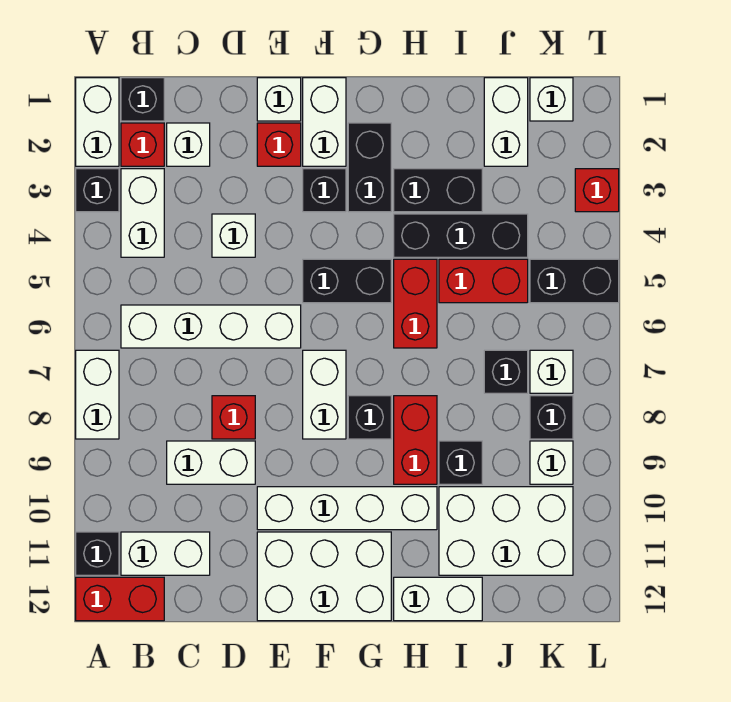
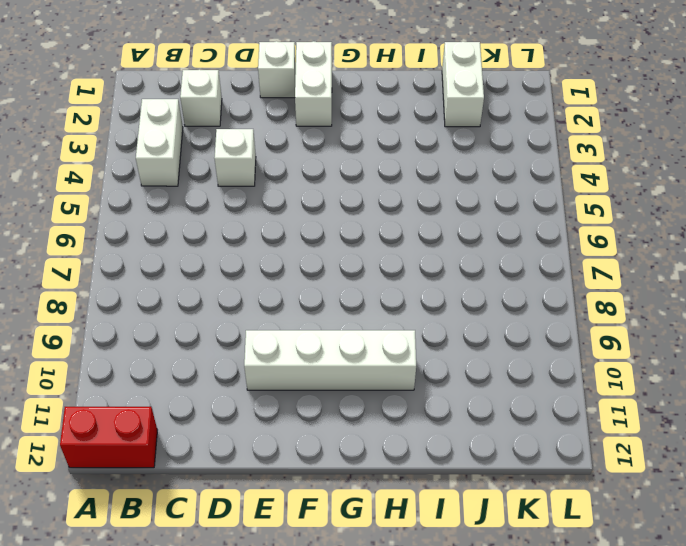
none -> white brick A1:A2 level 1
none -> black brick A3 level 1
none -> white brick A7:A8 level 1
none -> black brick A11 level 1

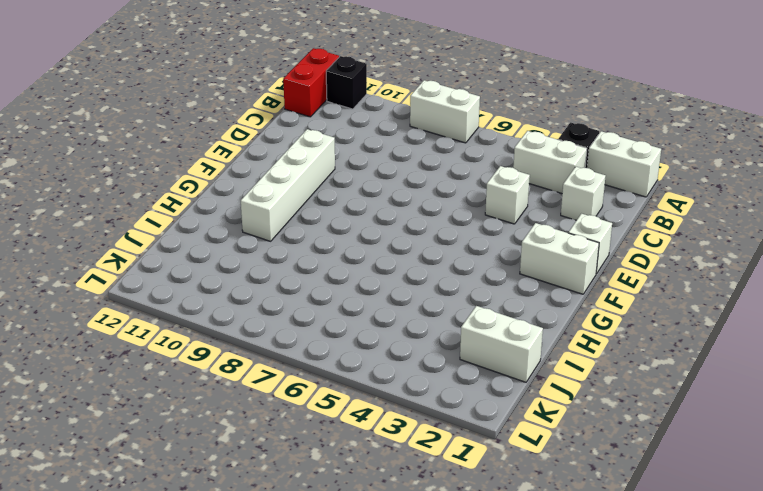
none -> black brick B1 level 1
none -> red brick B2 level 1
none -> white brick B6:E6 level 1
none -> white brick B11:C11 level 1

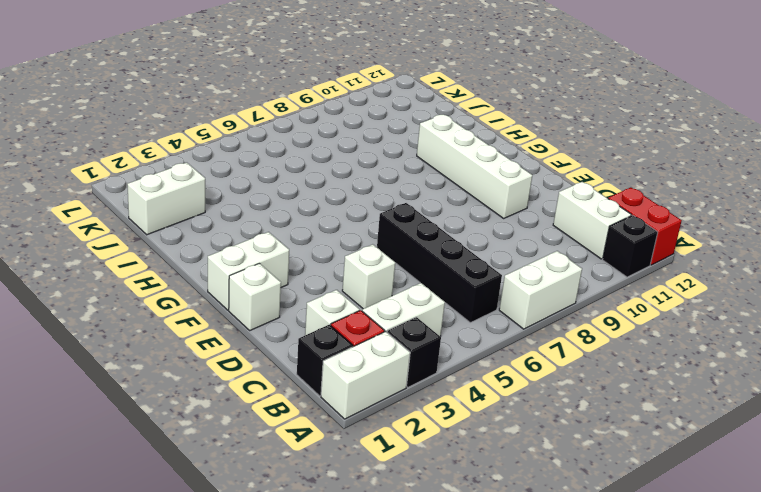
black brick B6:E6 level 1 -> white brick B6:E6 level 1
none -> white brick C9:D9 level 1
none -> red brick D8 level 1
none -> red brick E2 level 1
none -> white brick E11:G12 level 1

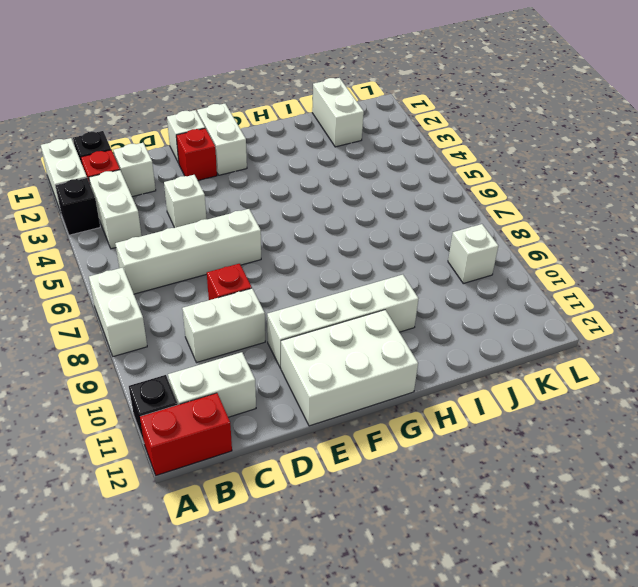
none -> black brick F3 level 1
none -> black brick F5:G5 level 1
none -> white brick F7:F8 level 1
none -> black brick G2:G3 level 1

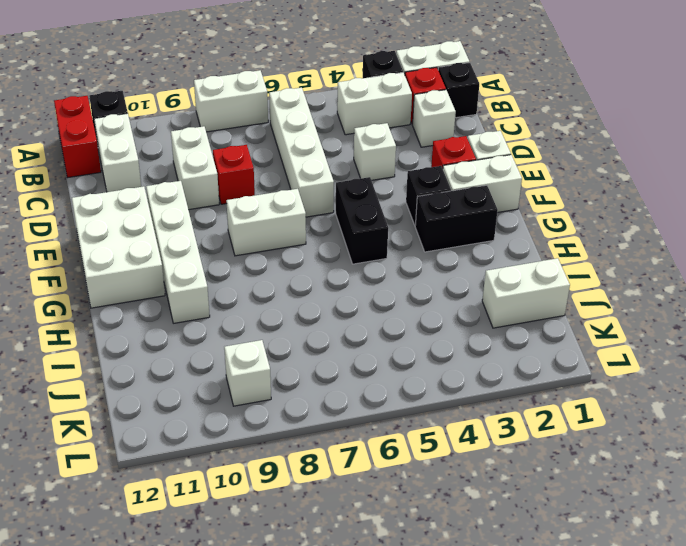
none -> black brick G8 level 1
none -> black brick H3:I3 level 1
none -> black brick H4:J4 level 1
none -> red brick H5:H6 level 1

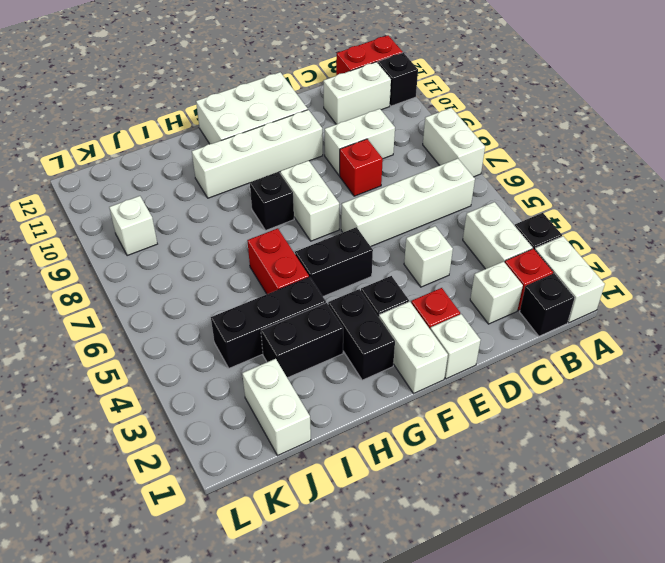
none -> red brick H8:H9 level 1
none -> white brick H12:I12 level 1
none -> red brick I5:J5 level 1
none -> black brick I9 level 1

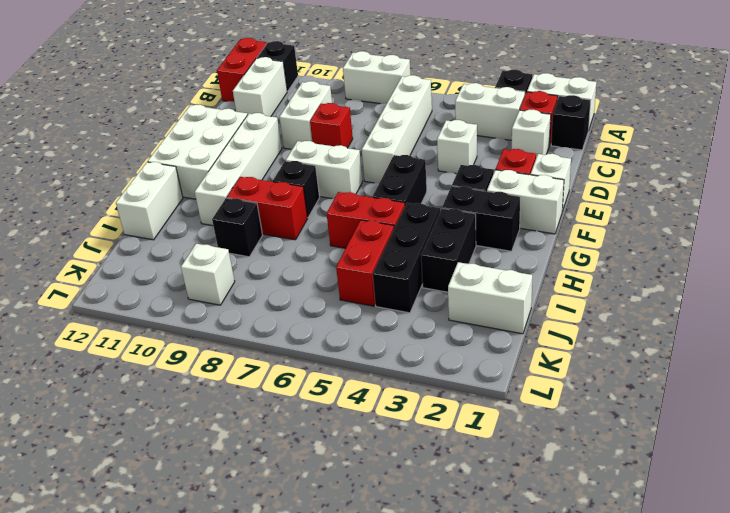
none -> white brick I10:K11 level 1
none -> black brick J7 level 1
none -> white brick K1 level 1
none -> black brick K5:L5 level 1

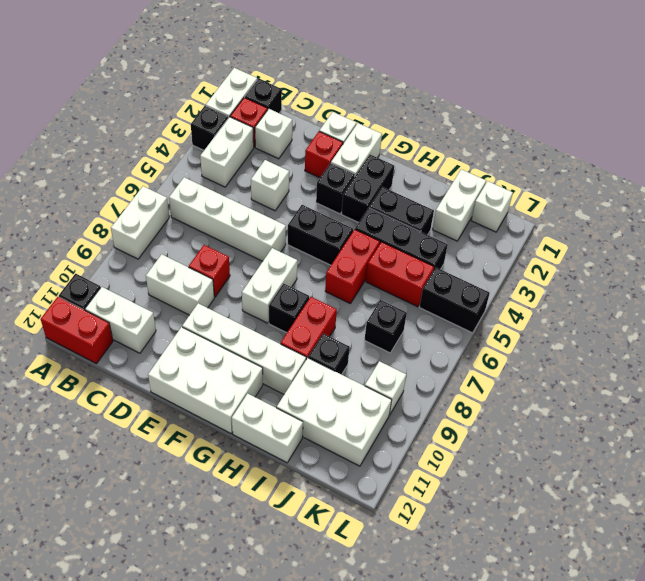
none -> white brick K7 level 1
none -> black brick K8 level 1
none -> red brick L3 level 1

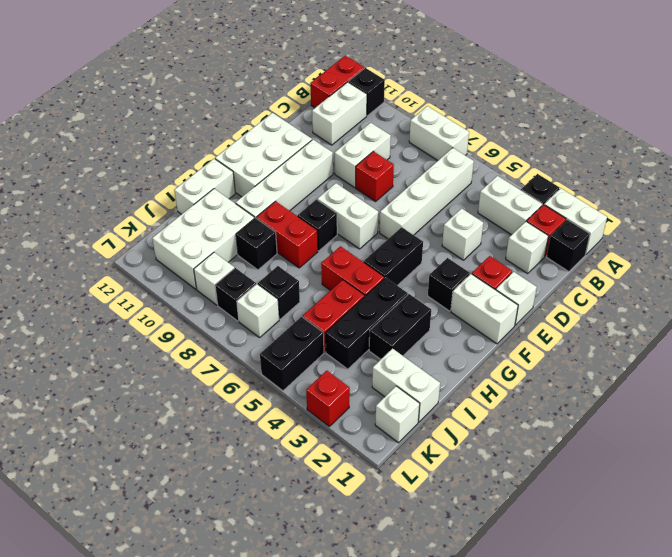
none -> black brick G2:G3 level 1

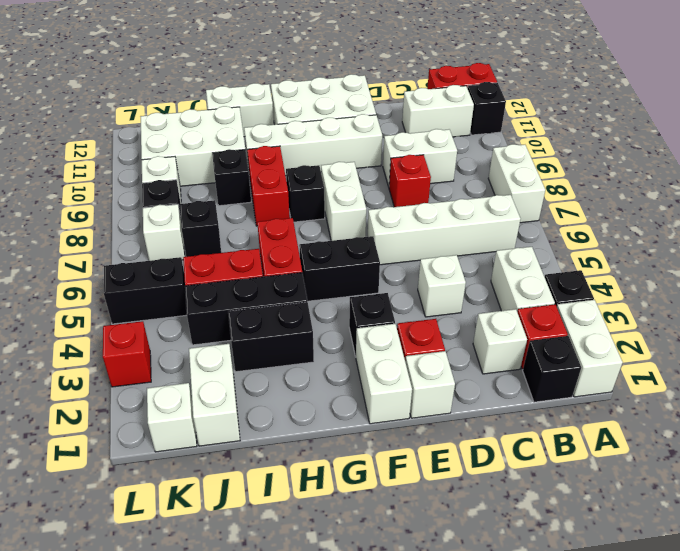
none -> black brick G2:G3 level 1

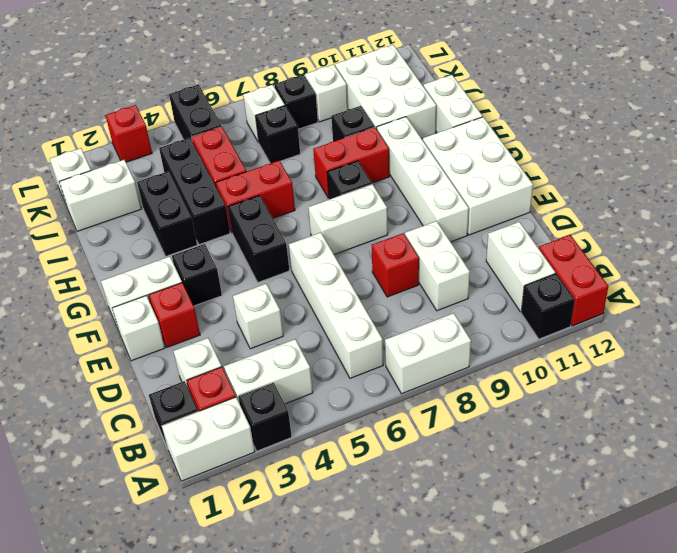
none -> black brick G2:G3 level 1

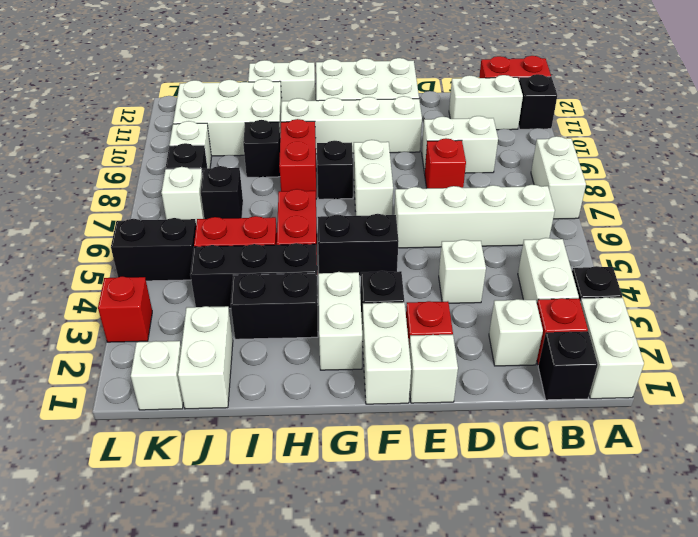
white brick G2:G3 level 1 -> black brick G2:G3 level 1

